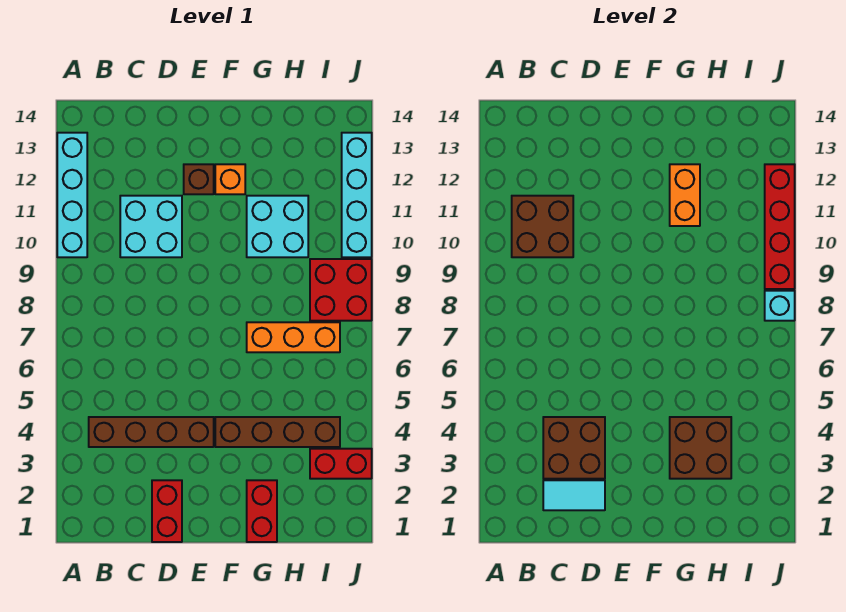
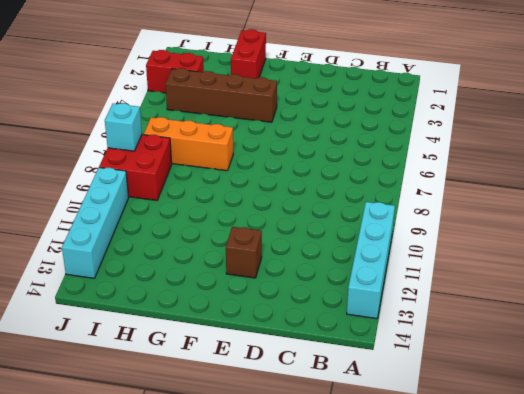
none -> brown brick B4:E4 level 1
none -> cyan brick C10:D11 level 1
none -> red brick D1:D2 level 1

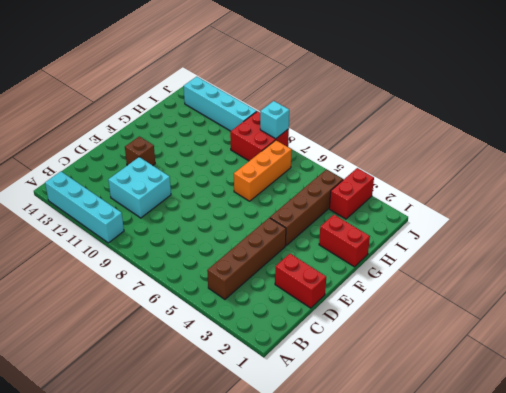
none -> orange brick F12 level 1
none -> cyan brick G10:H11 level 1
none -> brown brick B10:C11 level 2

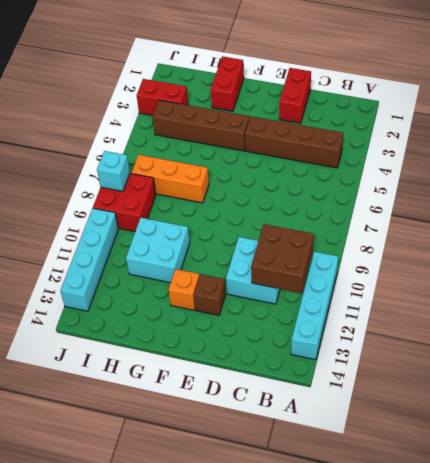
none -> cyan tile C2:D2 level 2
none -> brown brick C3:D4 level 2
none -> brown brick G3:H4 level 2

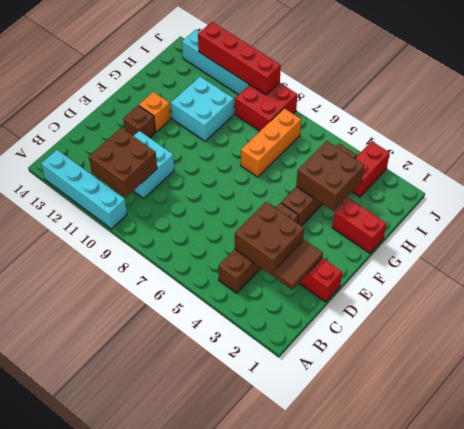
brown tile C2:D2 level 2 -> cyan tile C2:D2 level 2
none -> orange brick G11:G12 level 2
none -> cyan brick J8 level 2

